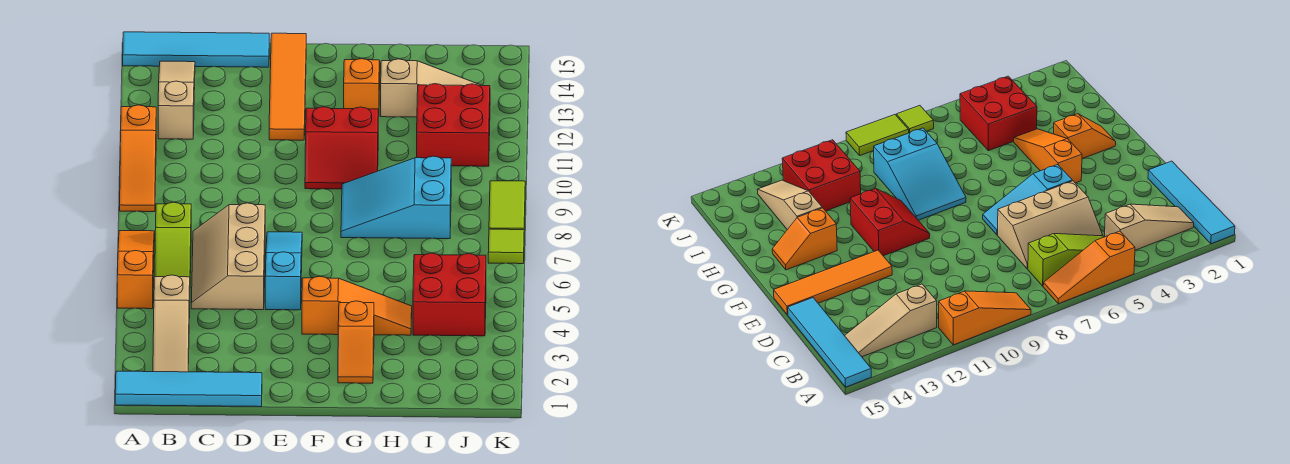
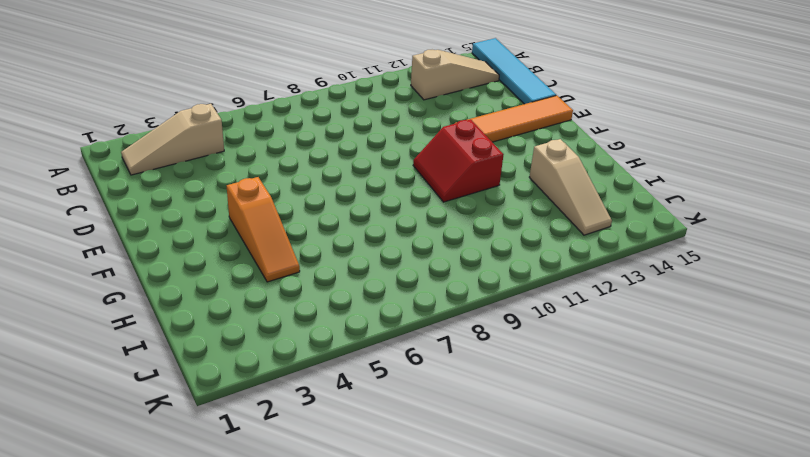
none -> cyan tile A1:D1 level 1
none -> orange slope A5:A7 level 1 top 5
none -> orange slope A9:A11 level 1 top 11

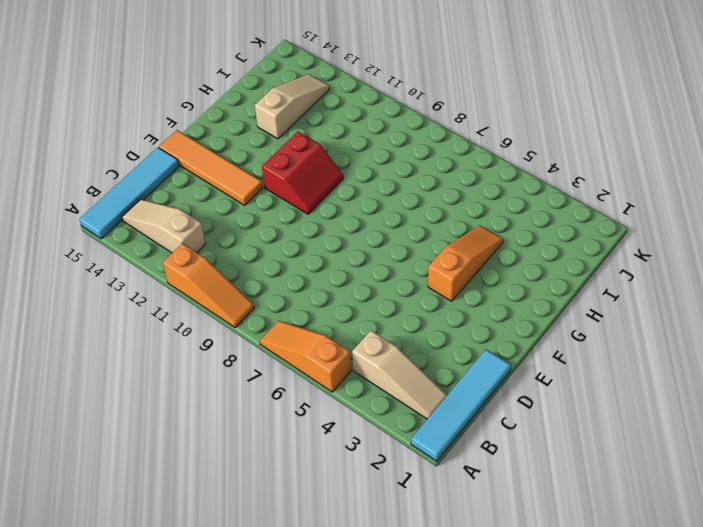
none -> lime slope B5:B7 level 1 top 7
none -> tan slope C5:D7 level 1 top D
none -> cyan slope E5:E7 level 1 top 5

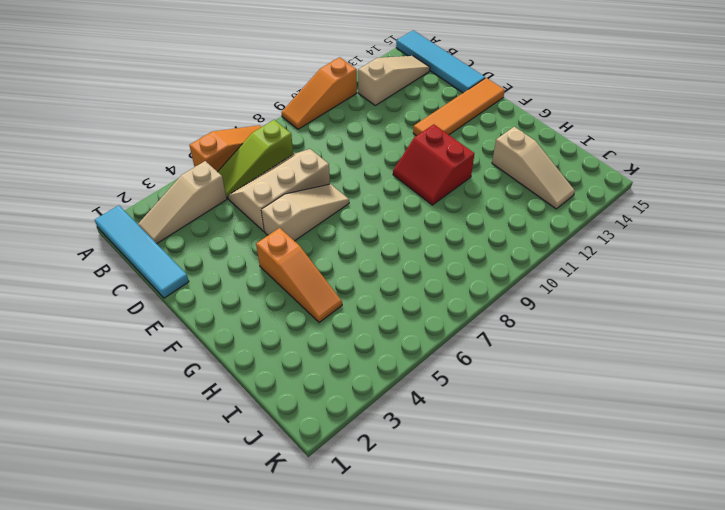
tan slope E5:E7 level 1 top 5 -> cyan slope E5:E7 level 1 top 5
none -> orange slope G2:G3 level 1 top 3
none -> cyan slope G8:I9 level 1 top I
none -> orange slope G13:G14 level 1 top 13

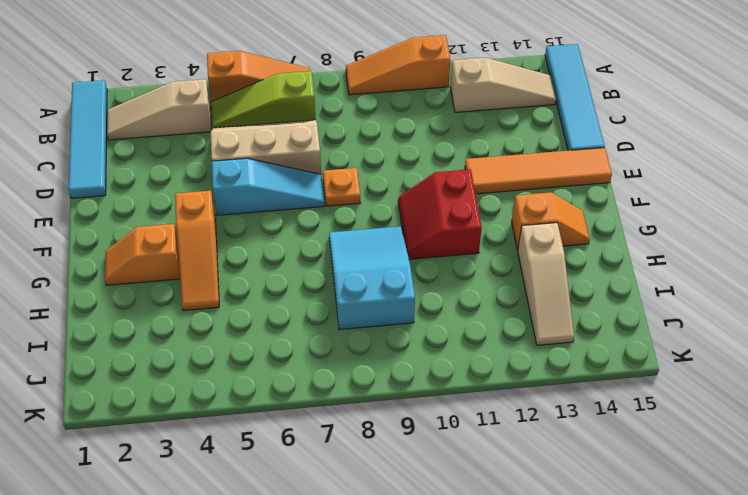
orange plate E8 level 1 -> none
none -> red brick I4:J5 level 1
none -> red brick I11:J12 level 1
none -> lime tile K7 level 1

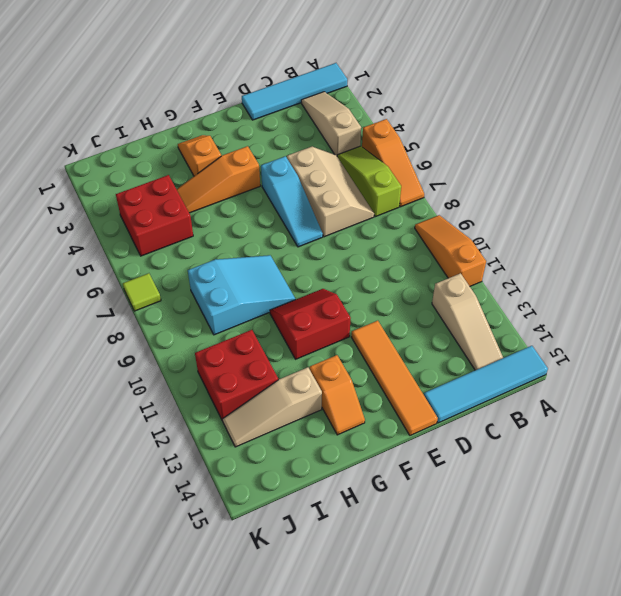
none -> lime tile K8:K9 level 1

